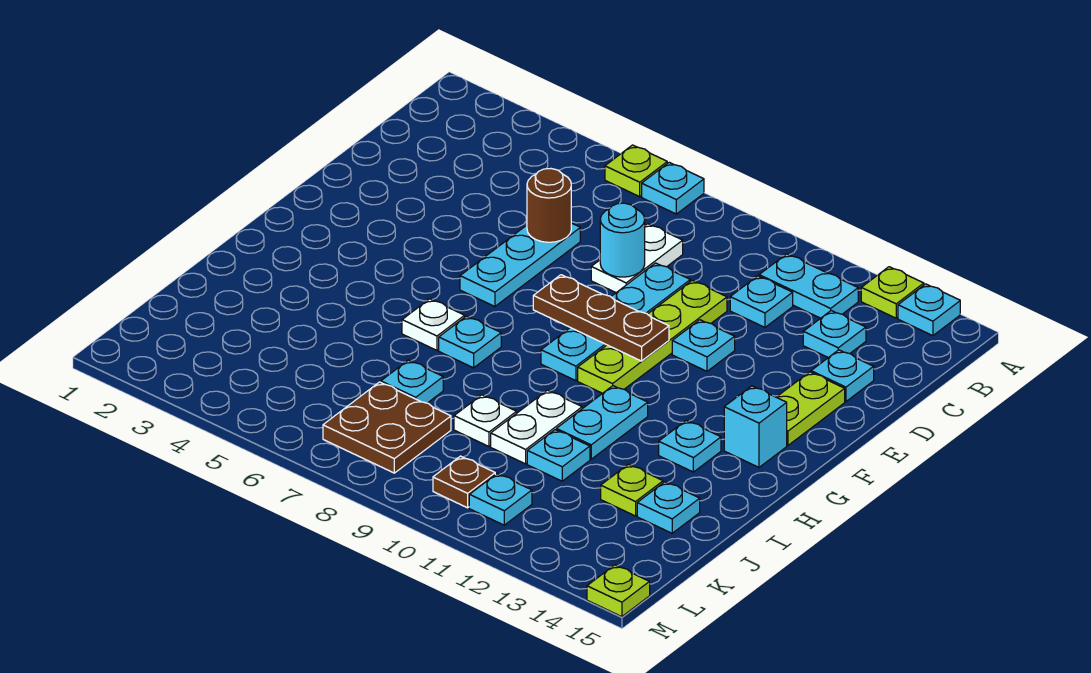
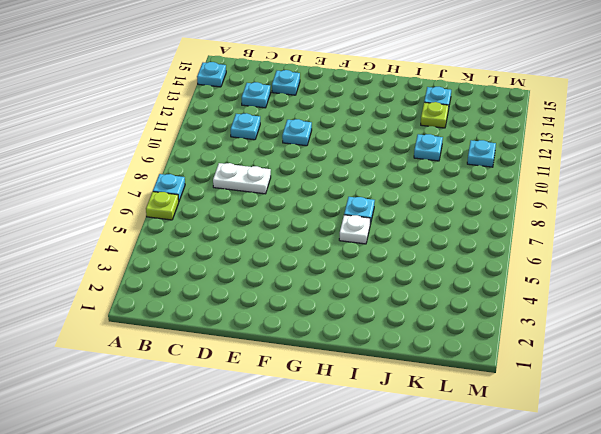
none -> lime plate A13 level 1
none -> cyan plate B11:B12 level 1
none -> cyan plate D6:F6 level 1
none -> cyan plate D9:G9 level 1

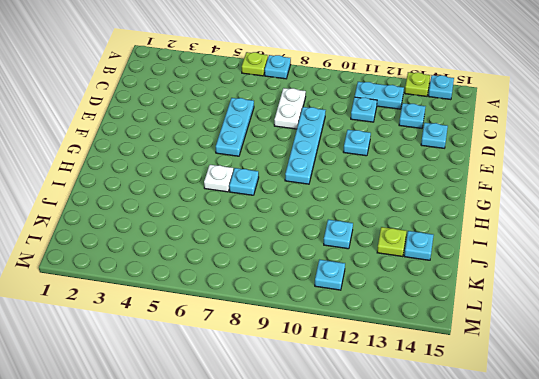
none -> lime plate D10:G10 level 1
none -> lime plate E14:F14 level 1
none -> cyan brick G14 level 1
none -> cyan plate H11:I11 level 1

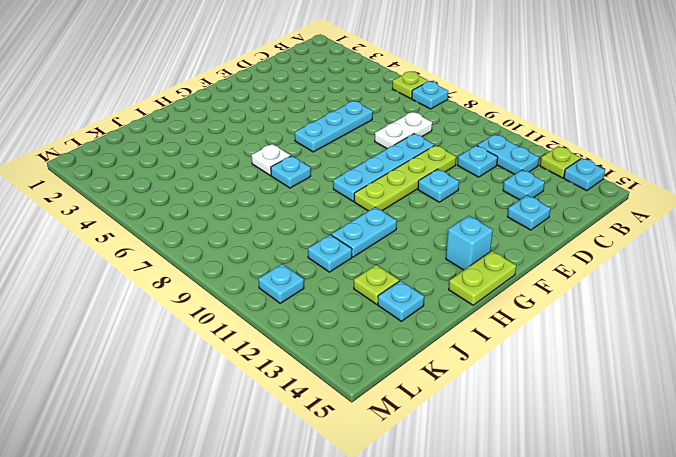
lime plate G15:H15 level 1 -> lime plate E14:F14 level 1
none -> cyan plate H13 level 1
none -> white plate I10:J10 level 1
none -> cyan plate J7 level 1
none -> white plate J9 level 1

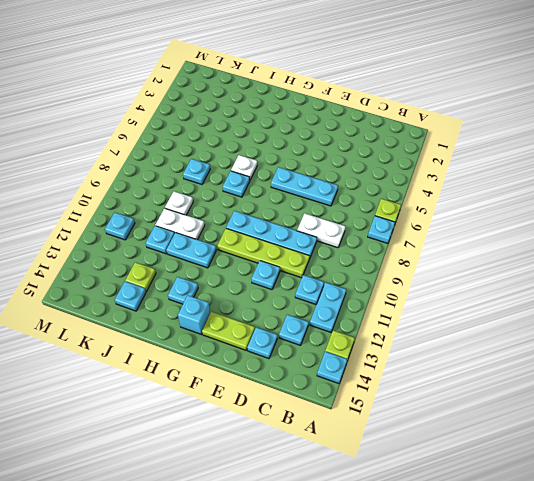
none -> brown plate K7:L8 level 1
none -> brown plate L10 level 1
none -> lime plate M15 level 1
none -> brown round brick D6 level 2

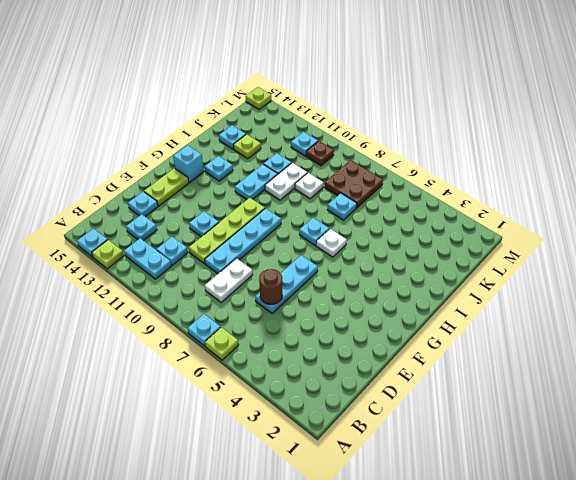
none -> cyan round brick D8 level 2
none -> brown plate F8:F10 level 2

